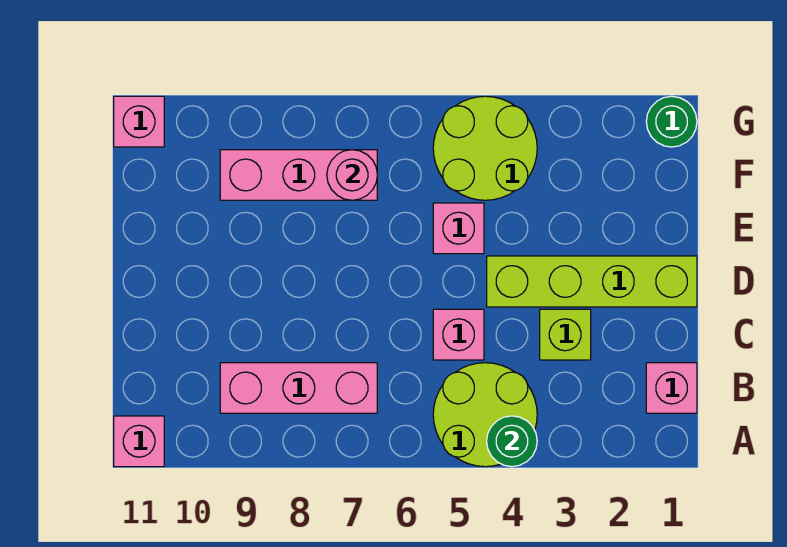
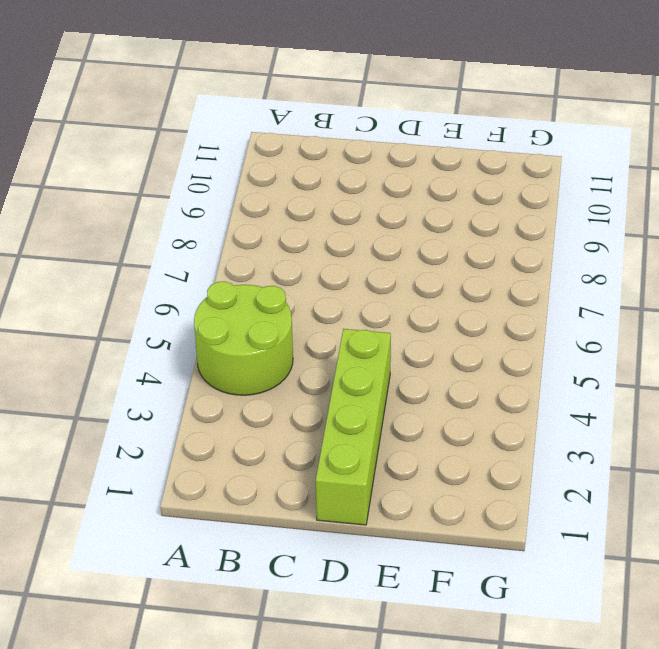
none -> pink brick A11 level 1
none -> pink brick B1 level 1
none -> pink brick B7:B9 level 1

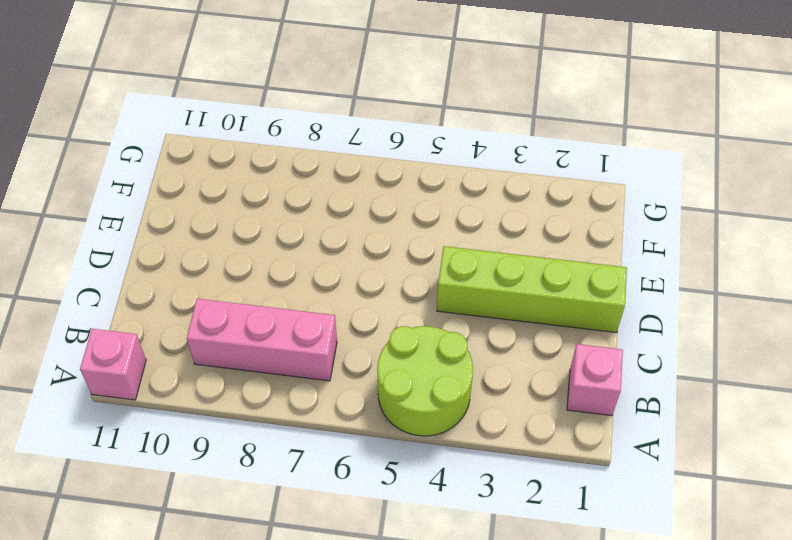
none -> lime brick C3 level 1
none -> pink brick C5 level 1
none -> pink brick E5 level 1

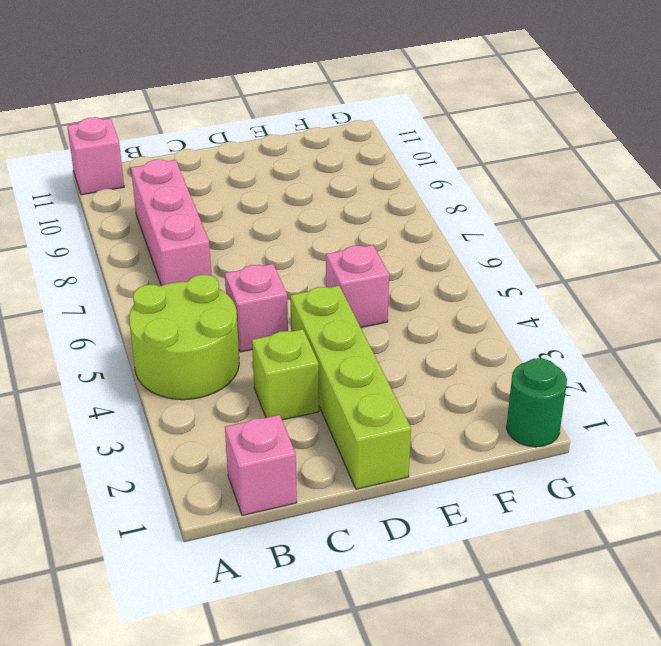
none -> lime round brick F4:G5 level 1
none -> pink brick F7:F9 level 1
none -> pink brick G11 level 1

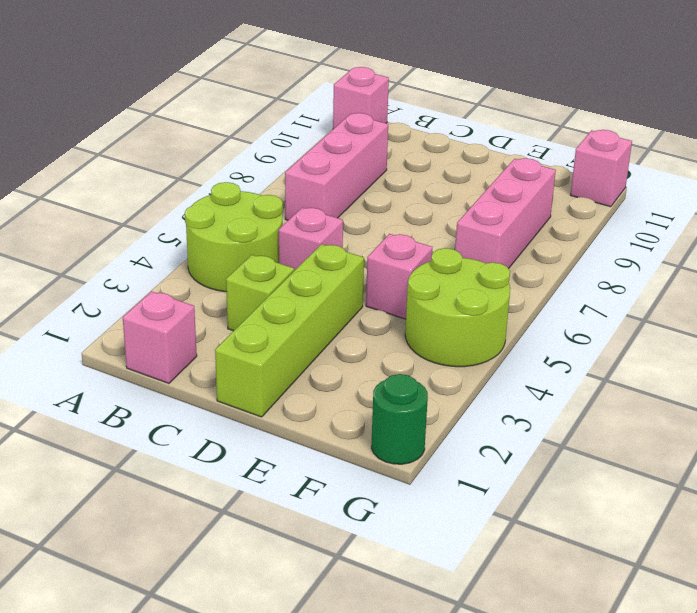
none -> green round brick A4 level 2
none -> pink round brick F7 level 2

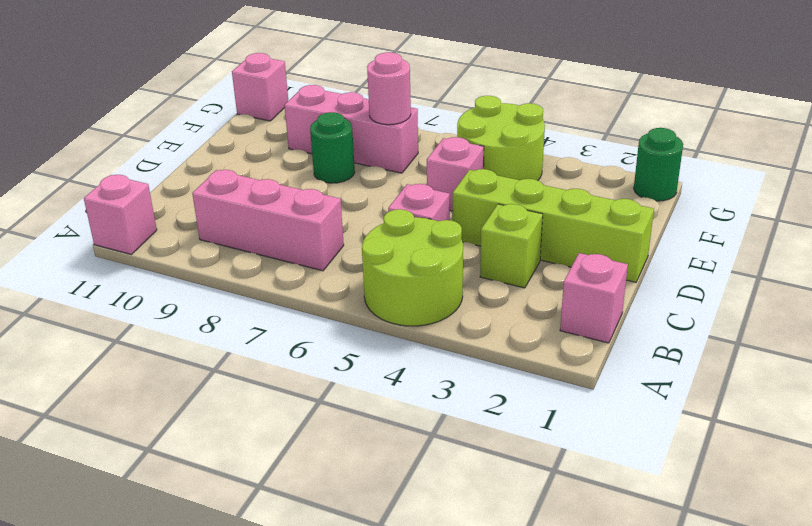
green round brick E8 level 1 -> green round brick A4 level 2

